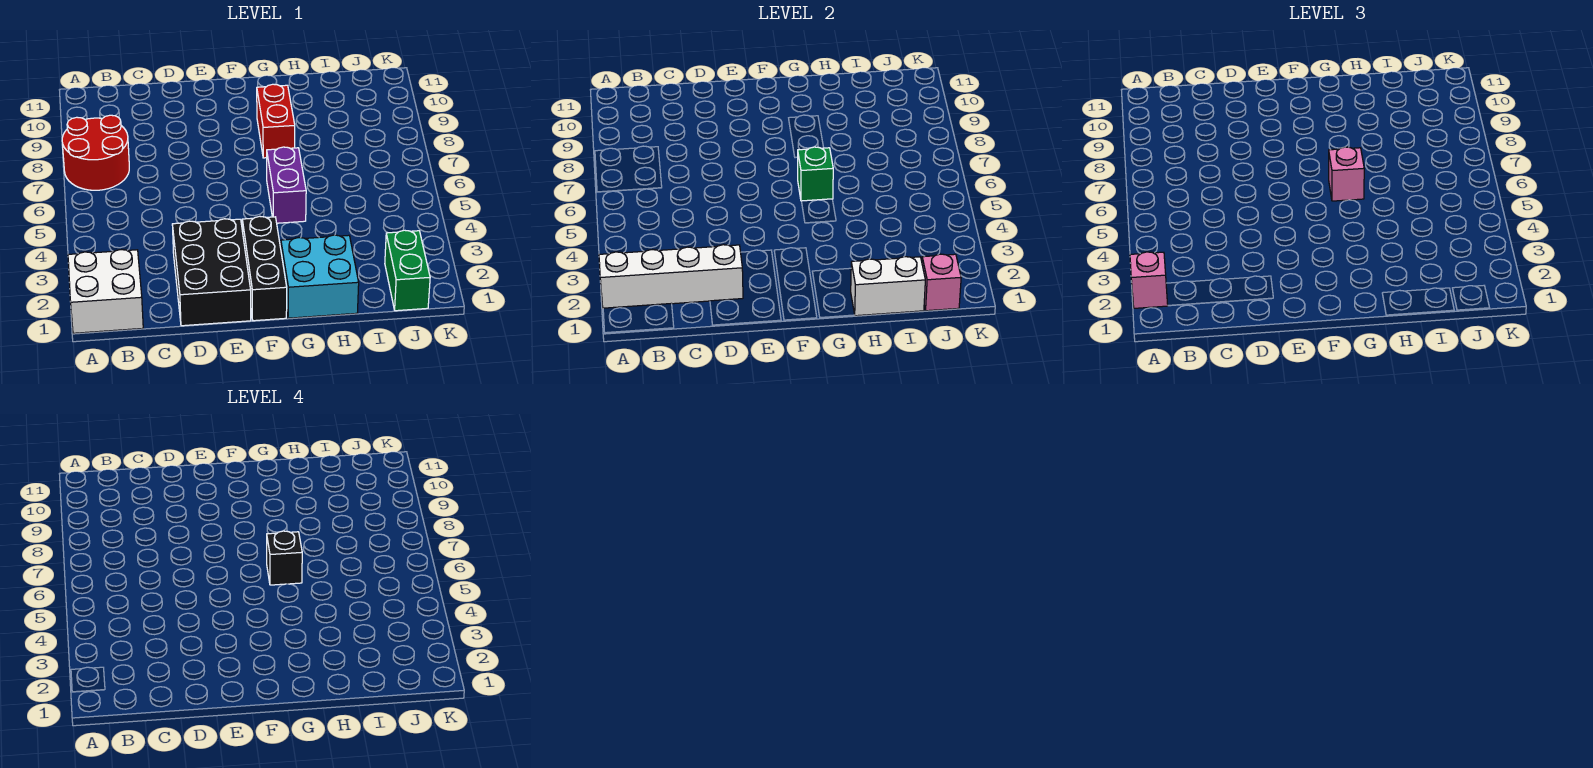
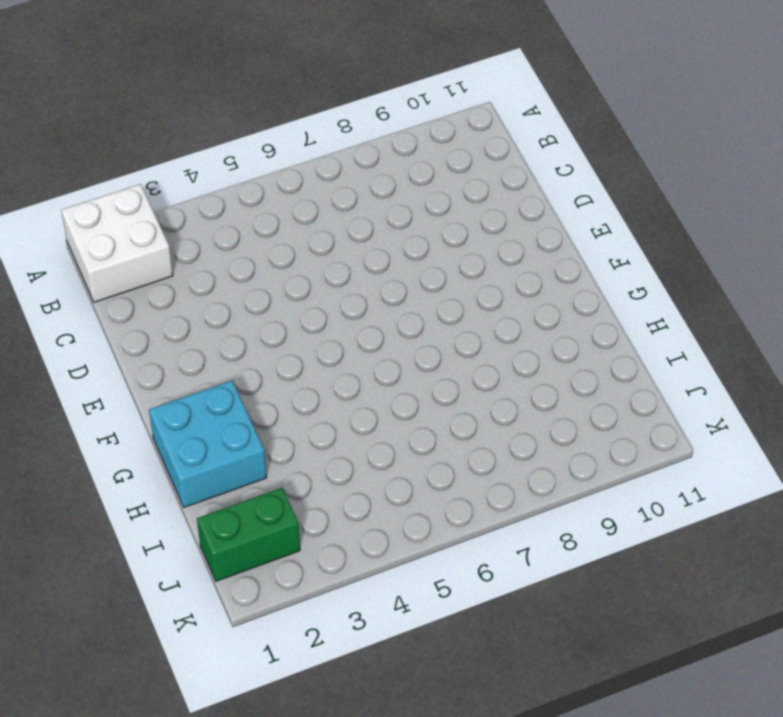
none -> red round brick A7:B8 level 1
none -> black brick D1:E3 level 1
none -> black brick F1:F3 level 1

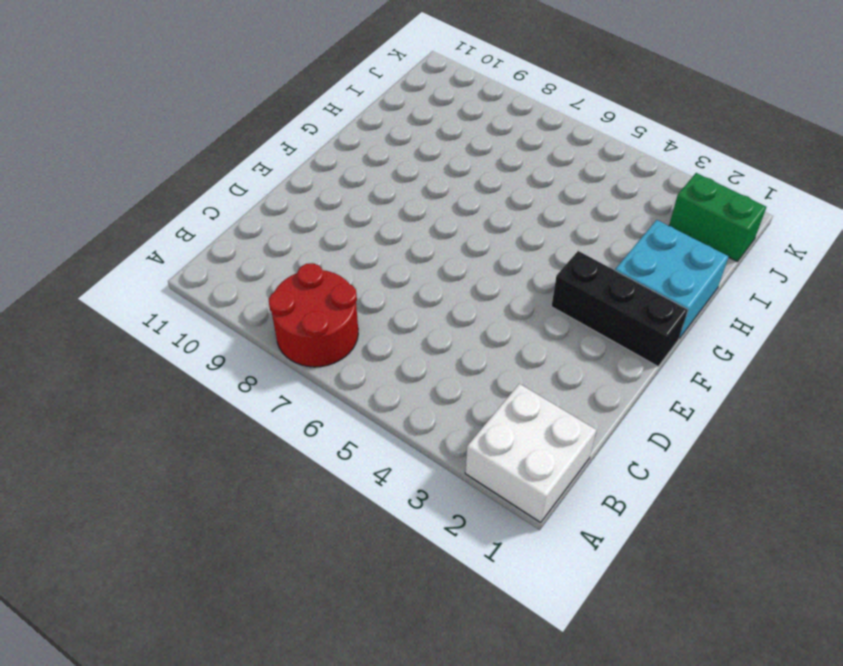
none -> black brick D1:E3 level 1
none -> purple brick G5:G6 level 1
none -> red brick G8:G9 level 1

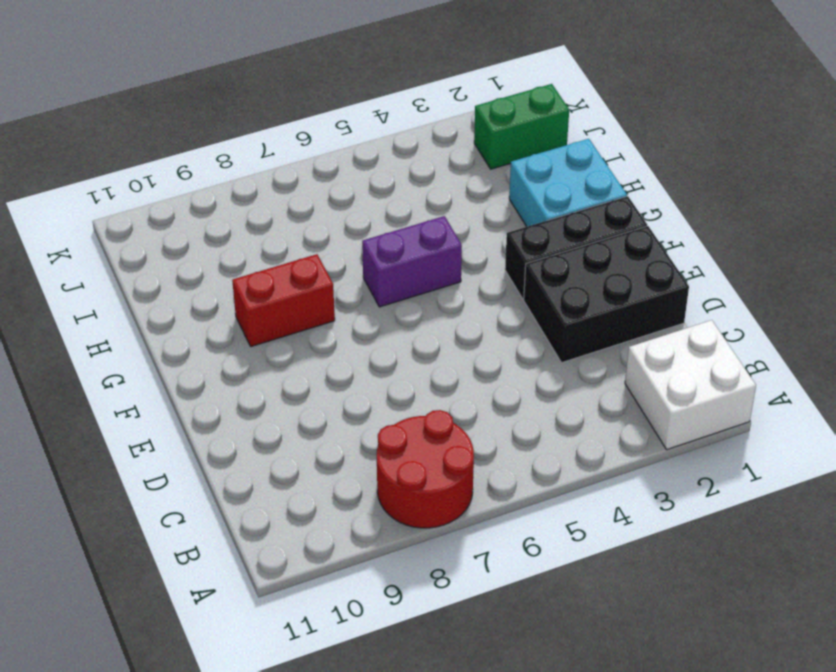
none -> white brick A2:D2 level 2
none -> green brick G6 level 2
none -> white brick H1:I1 level 2

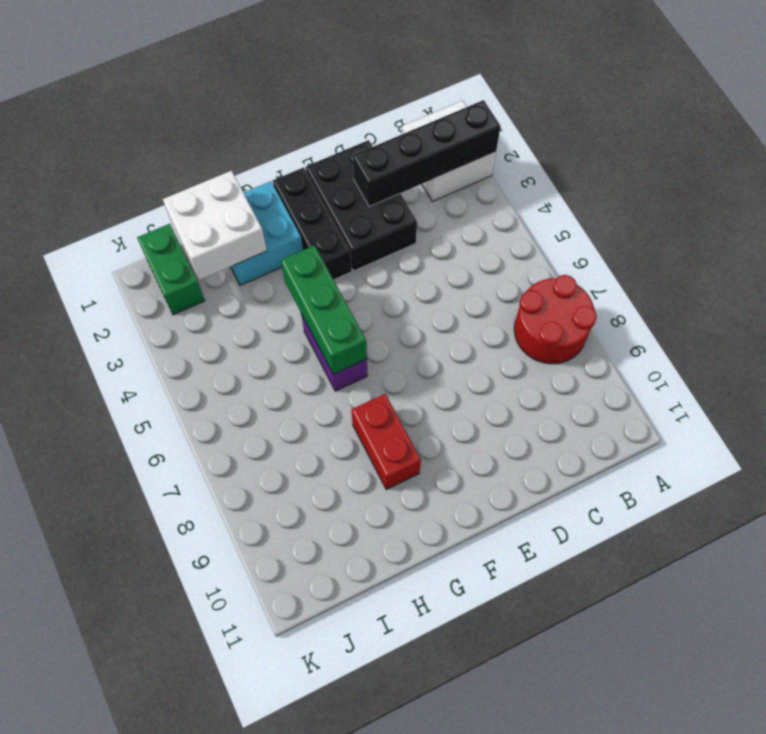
black brick A2:D2 level 2 -> white brick A2:D2 level 2
green brick G4:G6 level 2 -> green brick G6 level 2
white brick H1:I2 level 2 -> white brick H1:I1 level 2
none -> pink brick J1 level 2
none -> pink brick A2 level 3
none -> pink brick G6 level 3

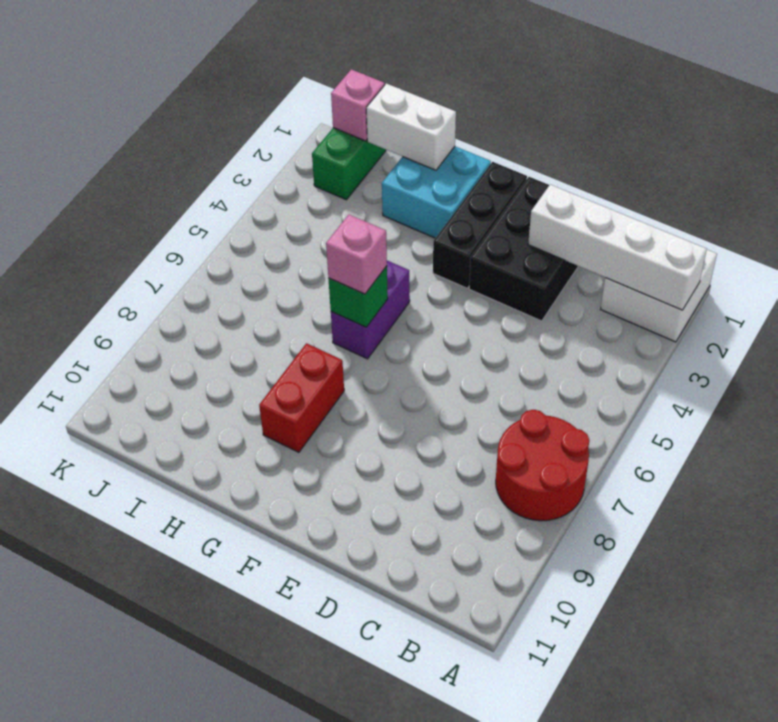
none -> pink brick A2 level 3
none -> black brick G6 level 4

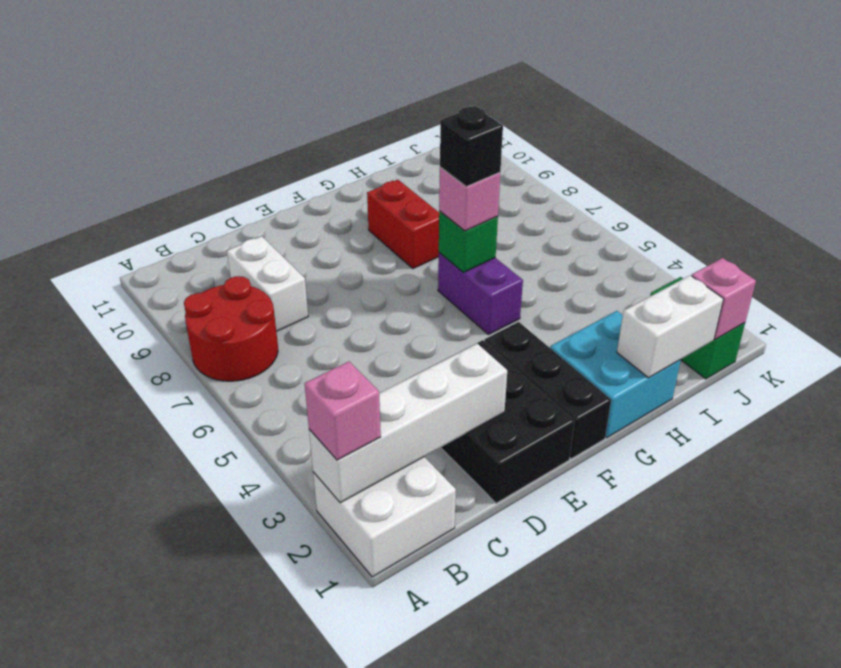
white brick C8:C9 level 1 -> none

